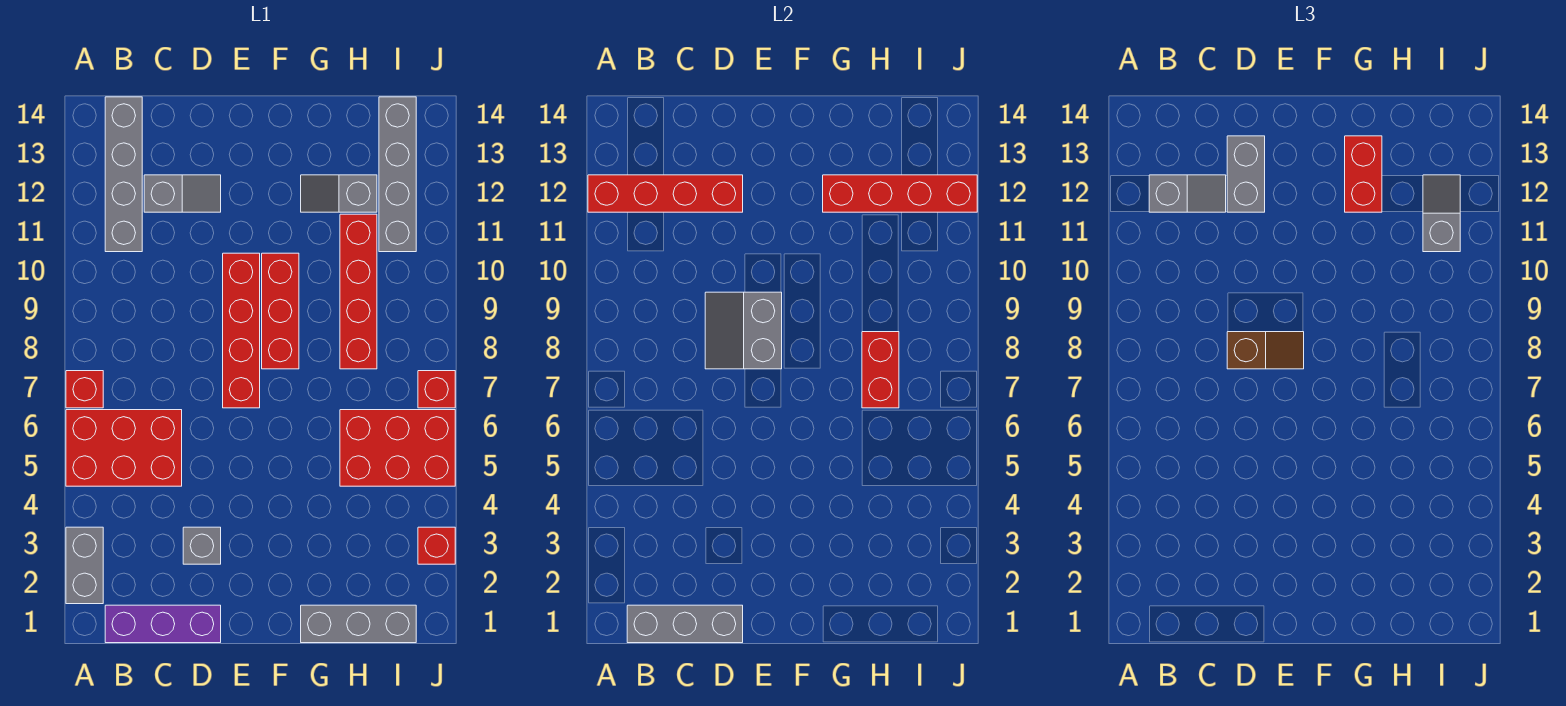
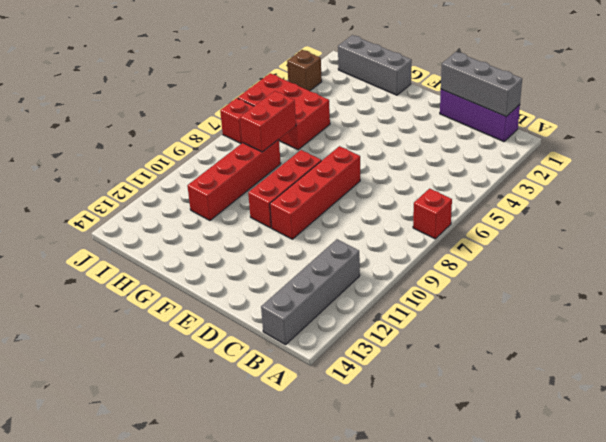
brown brick J3 level 1 -> red brick J3 level 1
none -> grey brick A2:A3 level 1
none -> red brick A5:C6 level 1
none -> grey slope C12:D12 level 1 top C

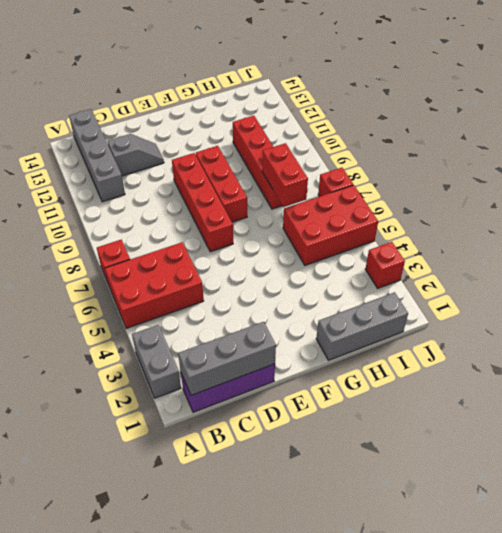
none -> grey brick D3 level 1
none -> grey slope G12:H12 level 1 top H
none -> grey brick I11:I14 level 1

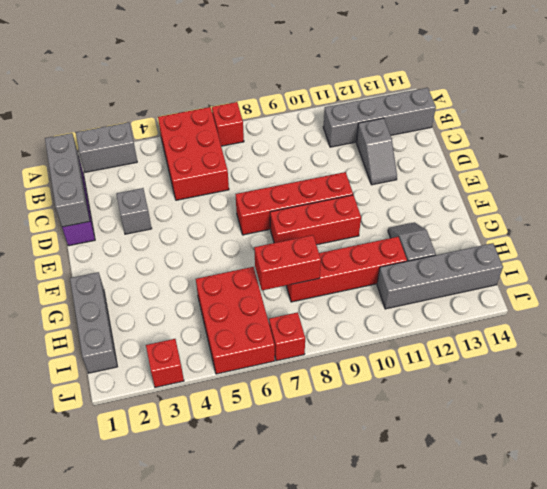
none -> red brick A12:D12 level 2
none -> grey slope D8:E9 level 2 top E
none -> red brick G12:J12 level 2

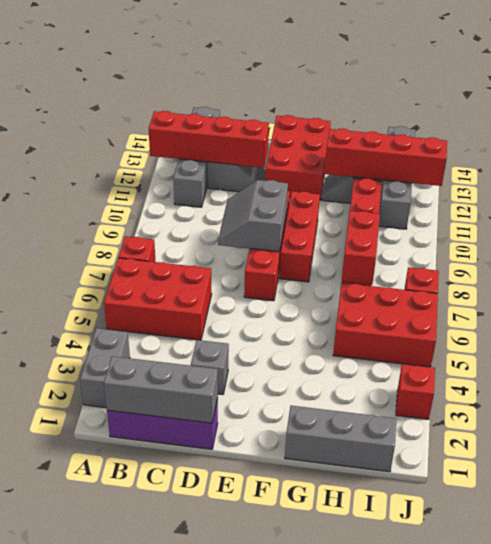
red brick E12:F14 level 1 -> none
none -> grey slope B12:C12 level 3 top B
none -> brown slope D8:E8 level 3 top D
none -> grey brick D12:D13 level 3

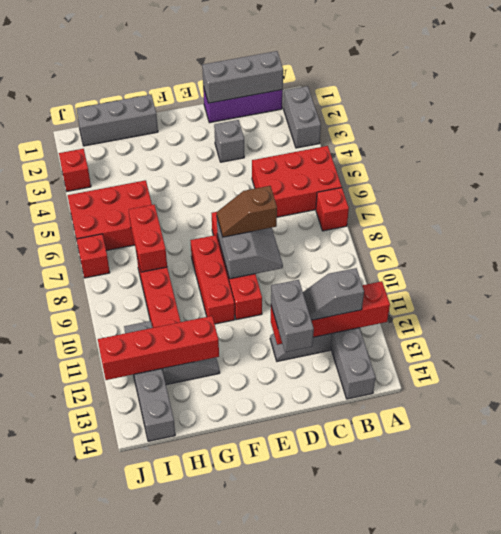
none -> red brick G12:G13 level 3
none -> grey slope I11:I12 level 3 top 11

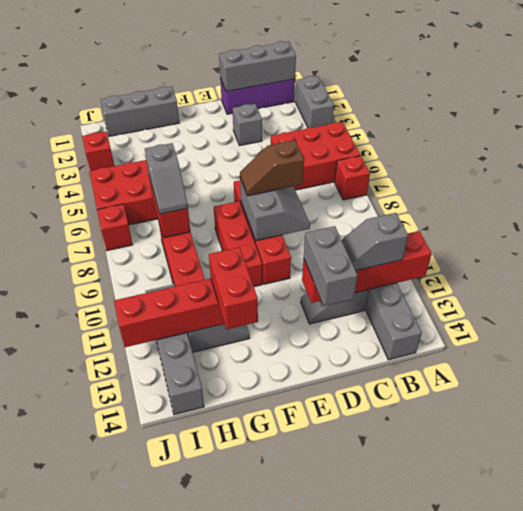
grey slope H7:H8 level 3 top 7 -> grey slope I11:I12 level 3 top 11

